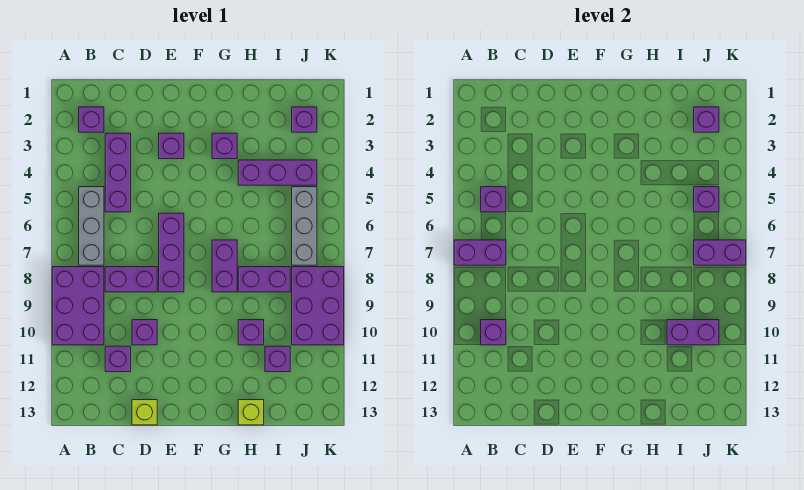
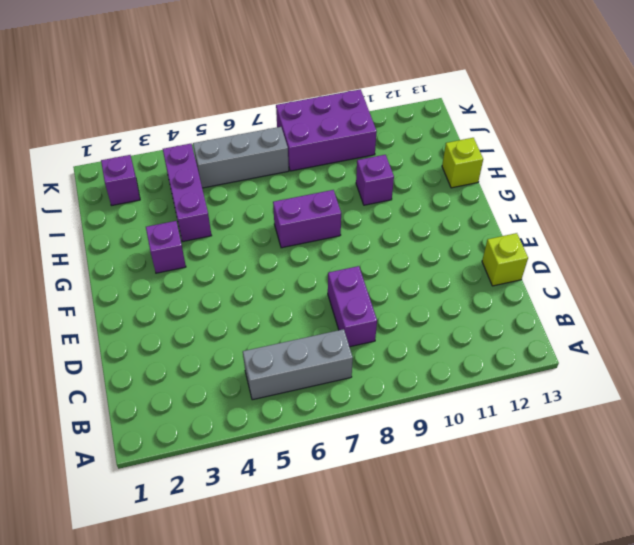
none -> purple brick A8:B10 level 1
none -> purple brick B2 level 1
none -> purple brick C3:C5 level 1

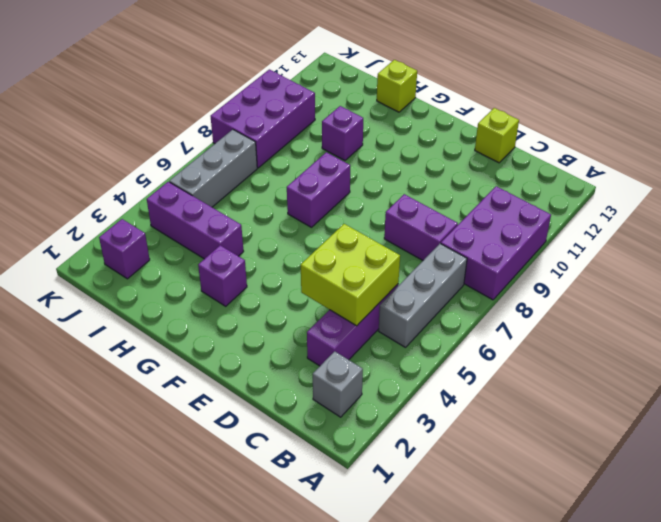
grey brick B2 level 1 -> purple brick B2 level 1
lime brick C4:D5 level 2 -> none
none -> purple brick C11 level 1
none -> purple brick D10 level 1
none -> purple brick E3 level 1

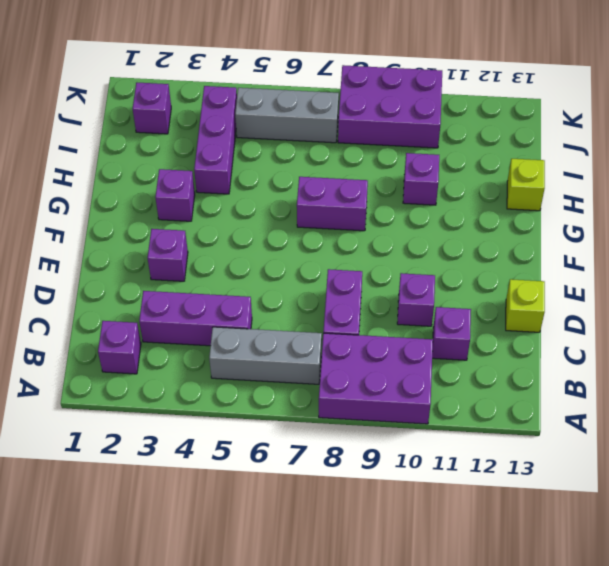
none -> purple brick E6:E8 level 1
none -> purple brick H8:I8 level 1
none -> purple brick I11 level 1

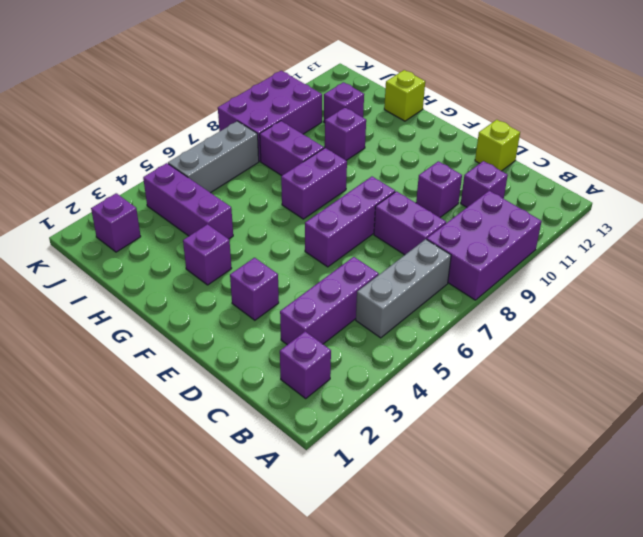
none -> purple brick A7:B7 level 2
none -> purple brick B5 level 2
none -> purple brick B10 level 2

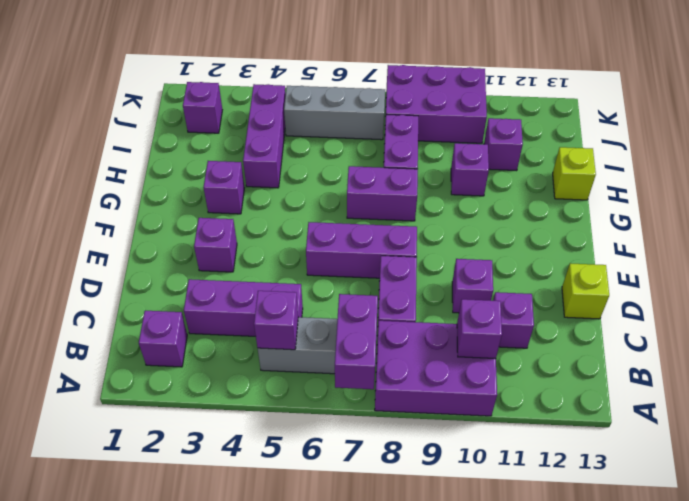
none -> purple brick I10:J10 level 2
none -> purple brick J2 level 2
none -> purple brick J5 level 2

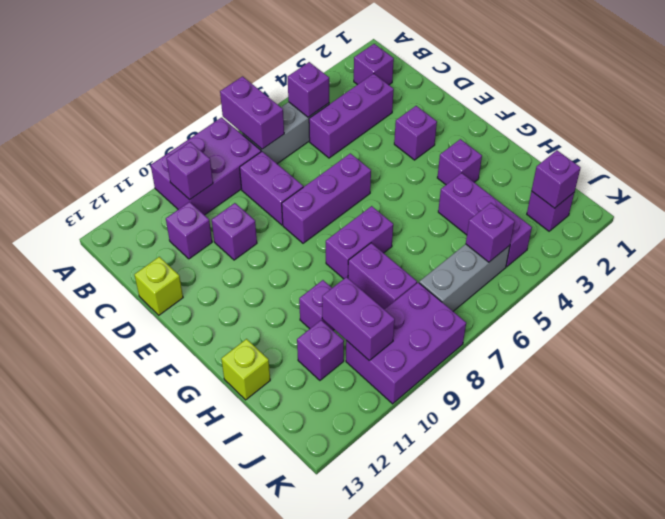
none -> purple brick J7:K7 level 2

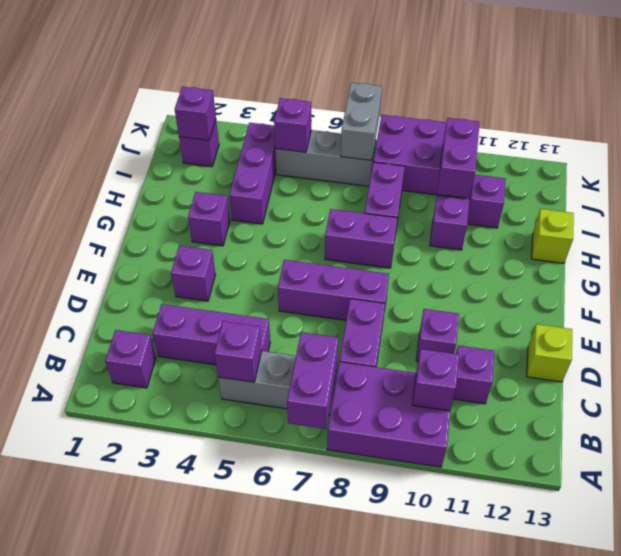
grey brick J7:K7 level 2 -> purple brick J7:K7 level 2

